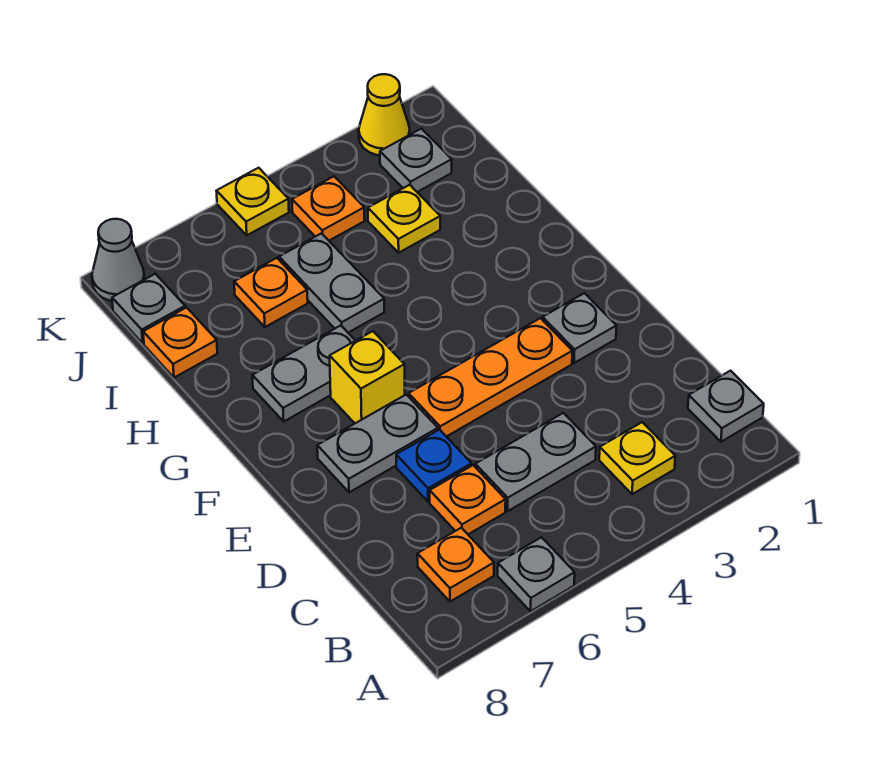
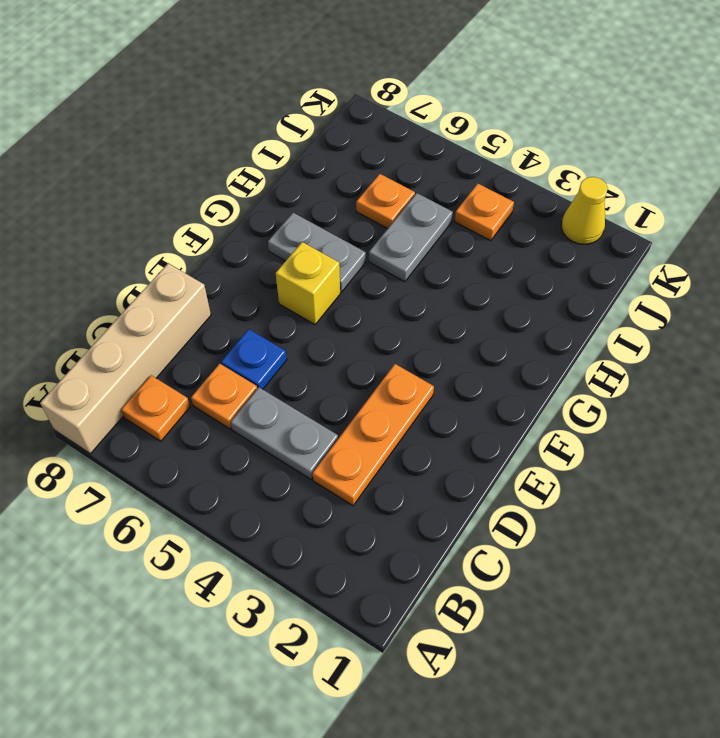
tan brick A8:D8 level 1 -> none
orange plate C3:E3 level 1 -> orange plate E3:E5 level 1
none -> grey plate A6 level 1
none -> grey plate B1 level 1
none -> yellow plate B3 level 1

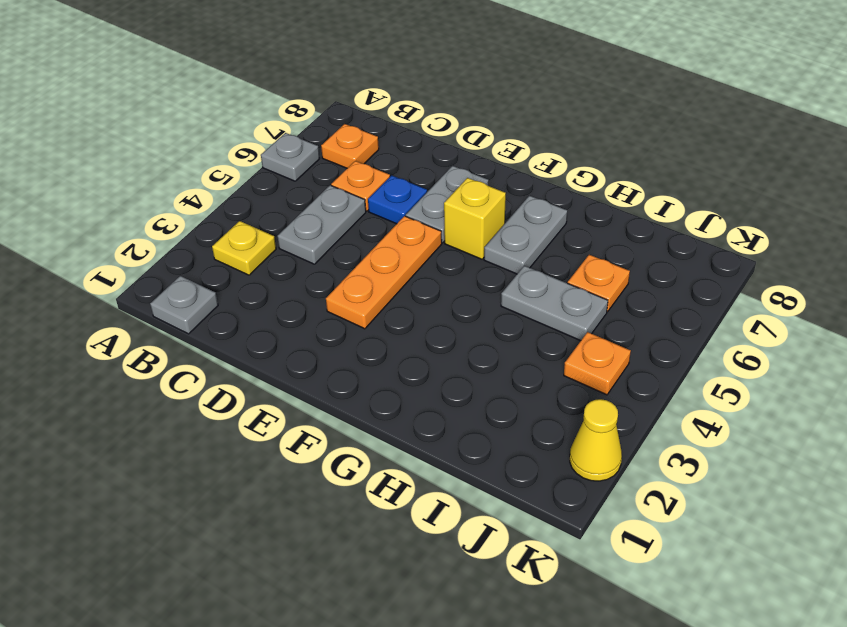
none -> grey plate E2 level 1
none -> yellow plate I3 level 1
none -> orange plate I8 level 1

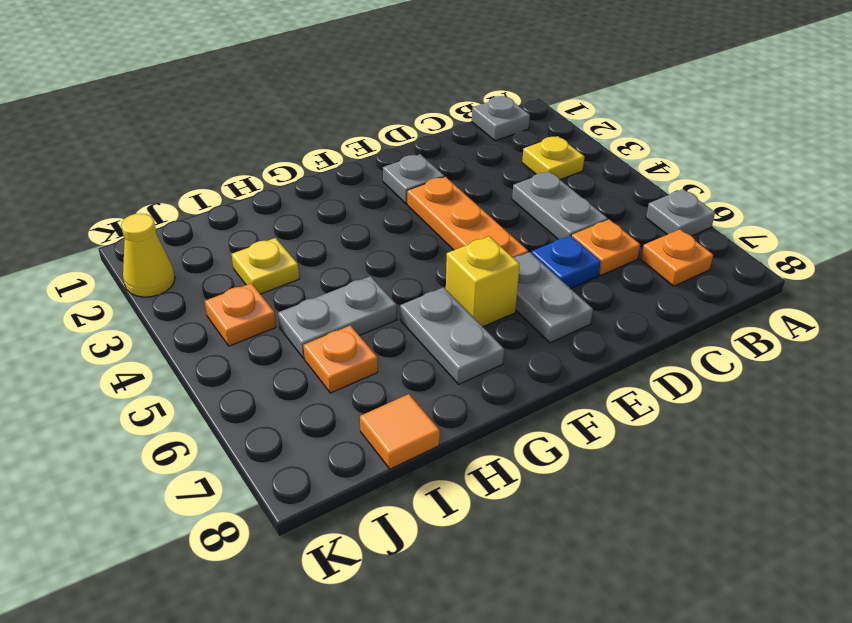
orange tile I8 level 1 -> orange plate I8 level 1
none -> grey plate J2 level 1
none -> grey plate J8 level 1
none -> yellow plate K5 level 1

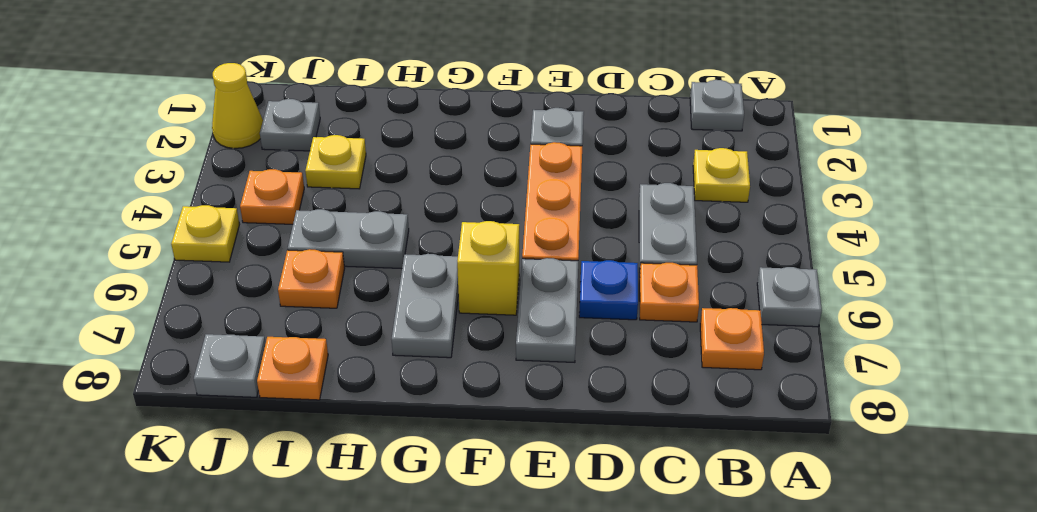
none -> grey cone K8 level 1

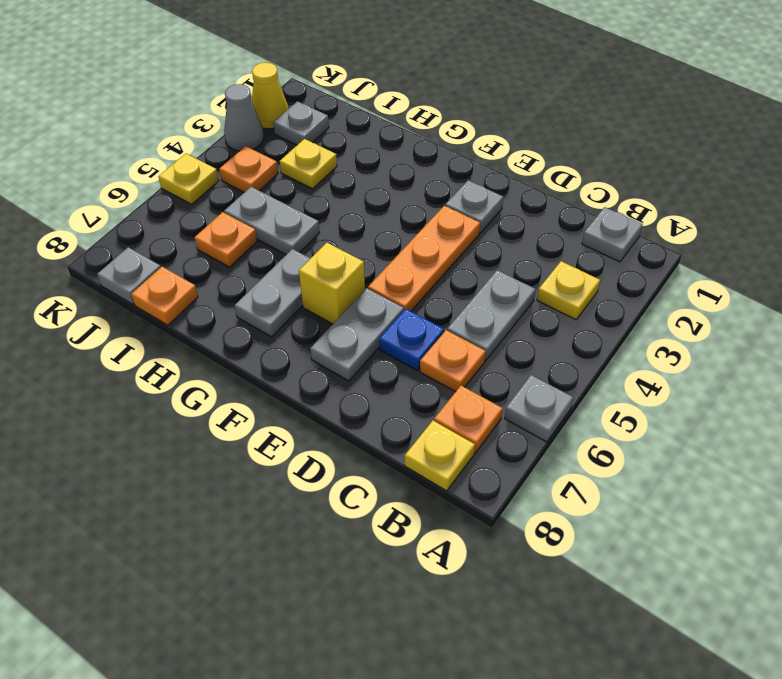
yellow plate B8 level 1 -> none
grey cone K3 level 1 -> grey cone K8 level 1

